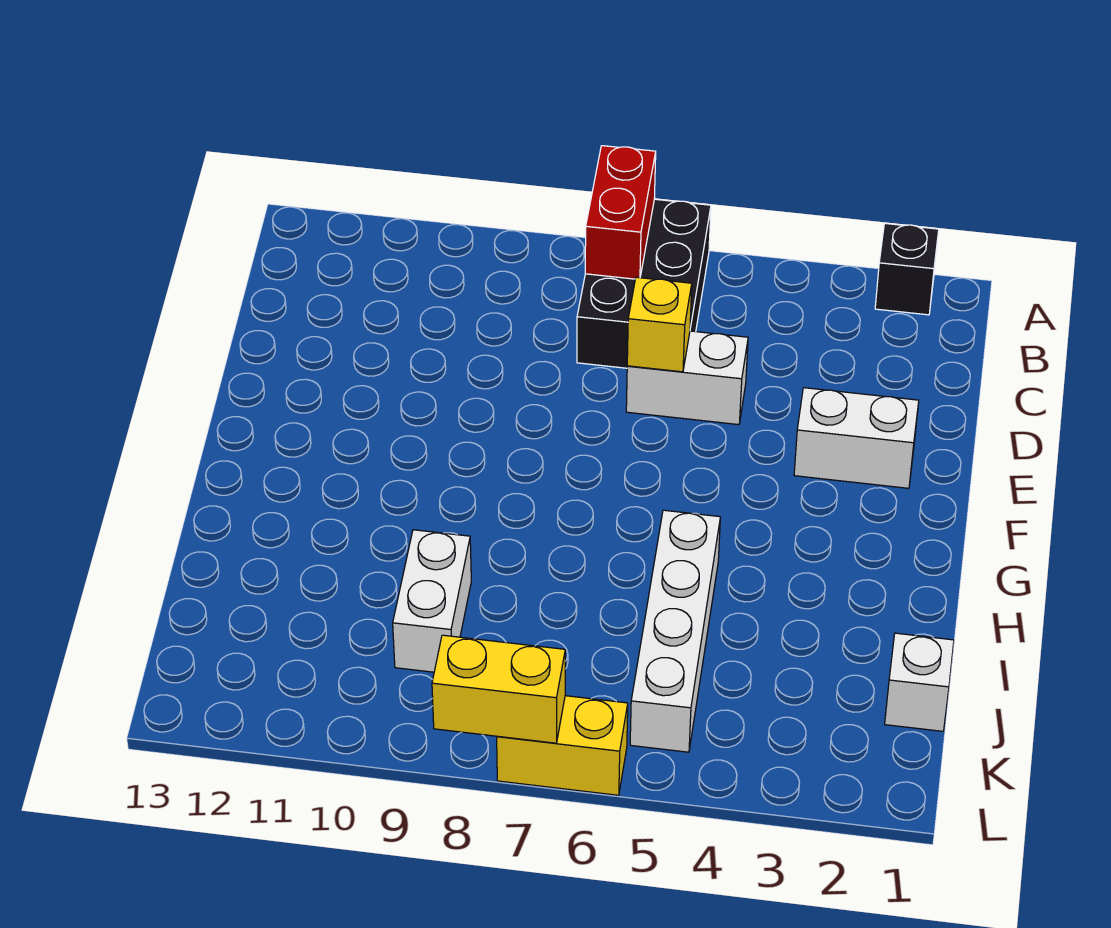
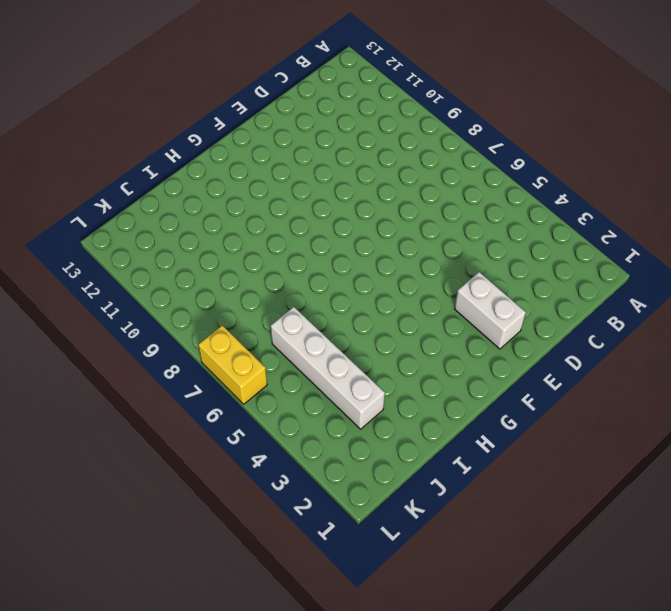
white brick J3:J6 level 1 -> white brick H5:K5 level 1
none -> black brick A2 level 1
none -> black brick A6:C7 level 1

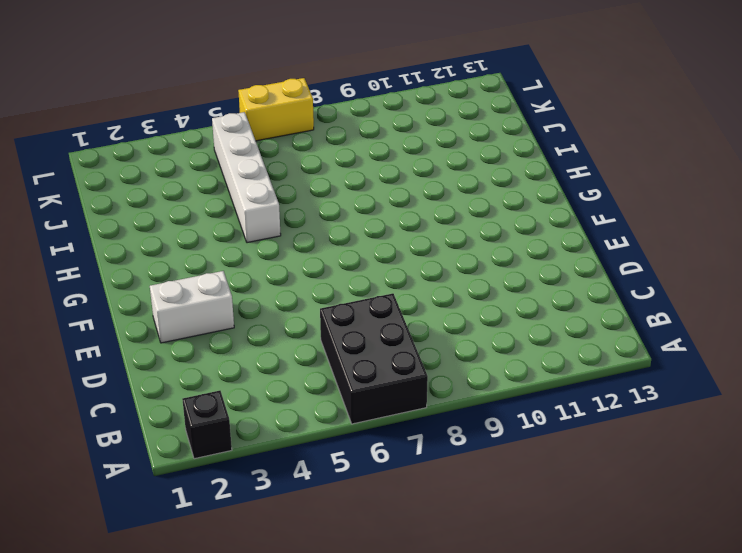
none -> white brick D5:D6 level 1
none -> white brick I9:J9 level 1

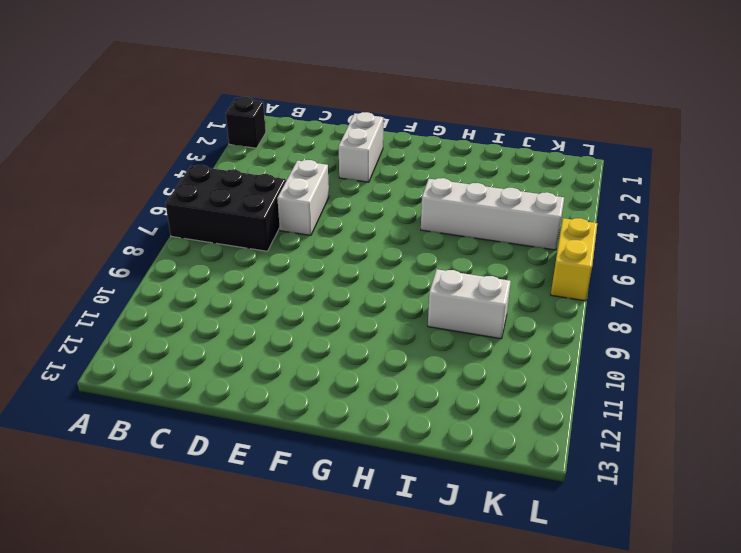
none -> white brick J1 level 1
none -> red brick A7:B7 level 2

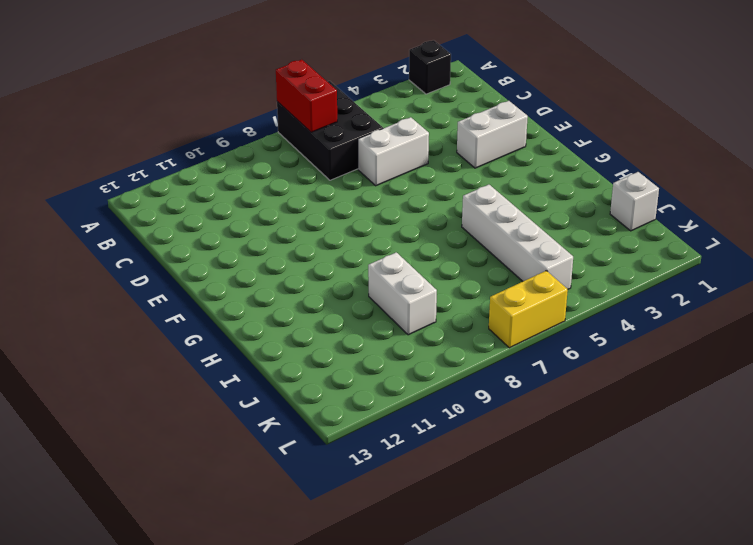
none -> yellow brick D6 level 2
none -> yellow brick L7:L8 level 2

